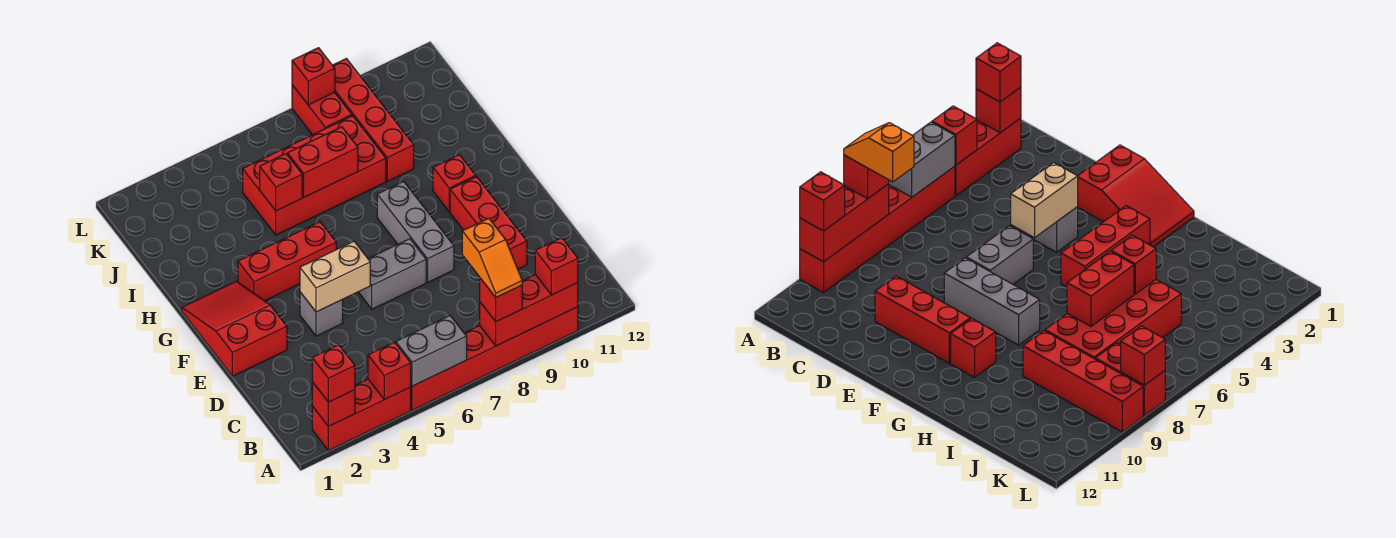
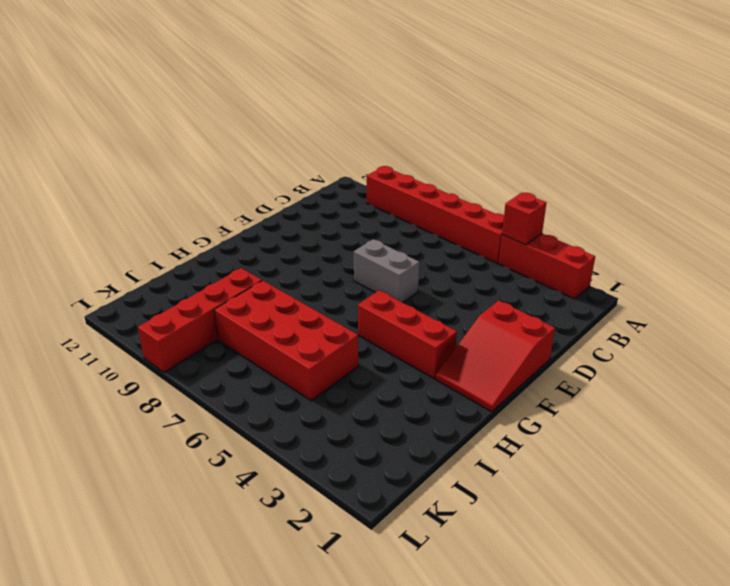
none -> red brick D10:F10 level 1
none -> grey brick E4 level 1
none -> grey brick E8:G8 level 1

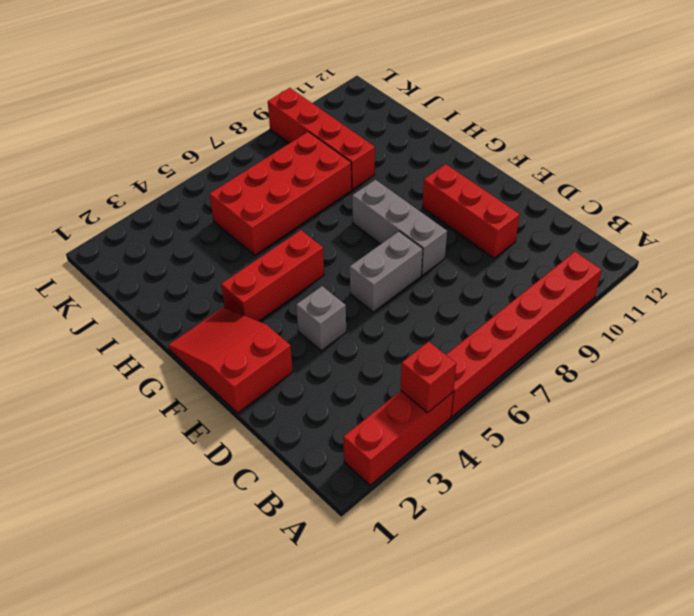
none -> red brick G10 level 1
none -> red brick K8:L8 level 1
none -> red brick A2 level 2

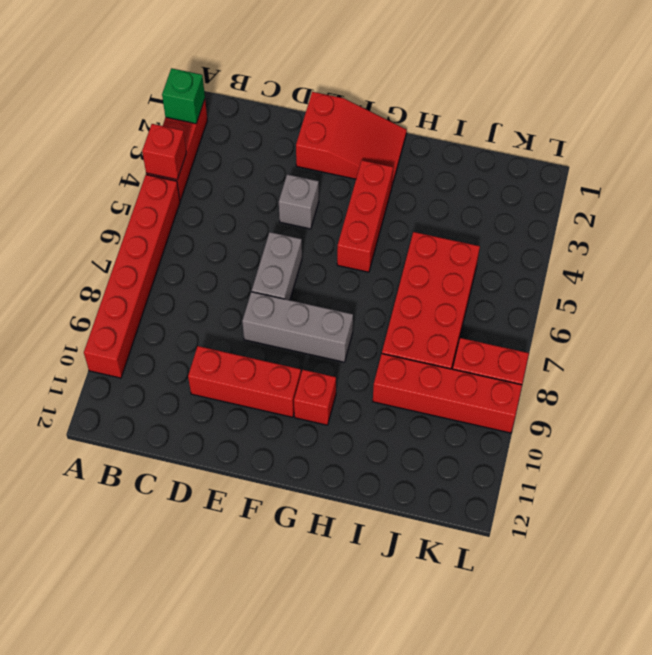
green brick A2 level 2 -> red brick A2 level 2
none -> grey brick A5:A6 level 2
none -> red brick A8:A10 level 2
none -> tan brick E4:E5 level 2

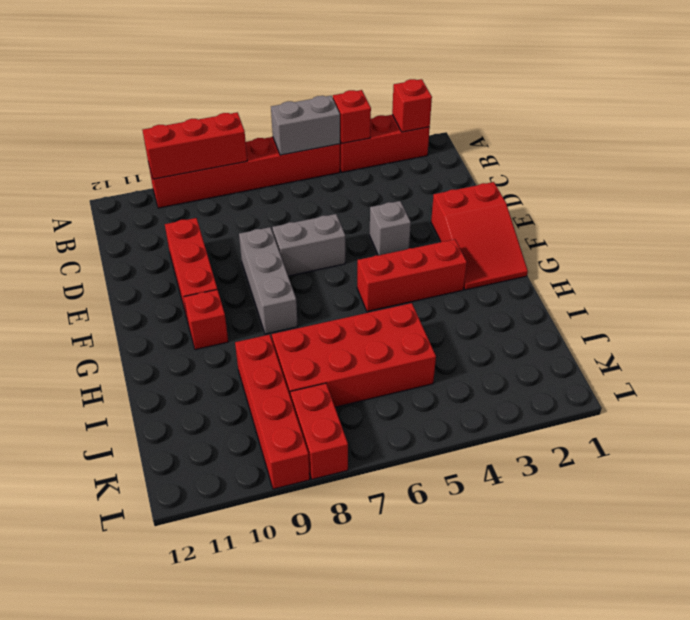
none -> tan brick E4:E5 level 2
none -> red brick I5 level 2
none -> red brick I6:I7 level 2

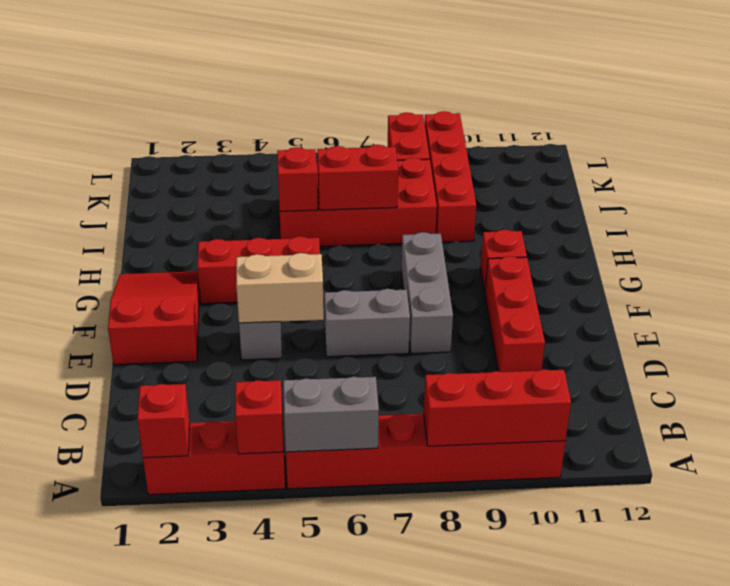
none -> red brick L8 level 2
none -> red brick A2 level 3
none -> red brick A8 level 3

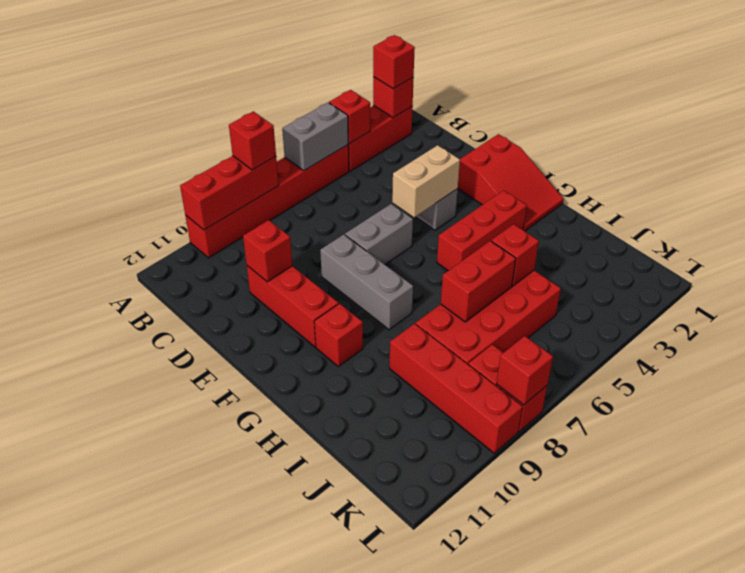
red brick D10 level 2 -> red brick A10 level 3
none -> orange slope A8:B8 level 4 top B

